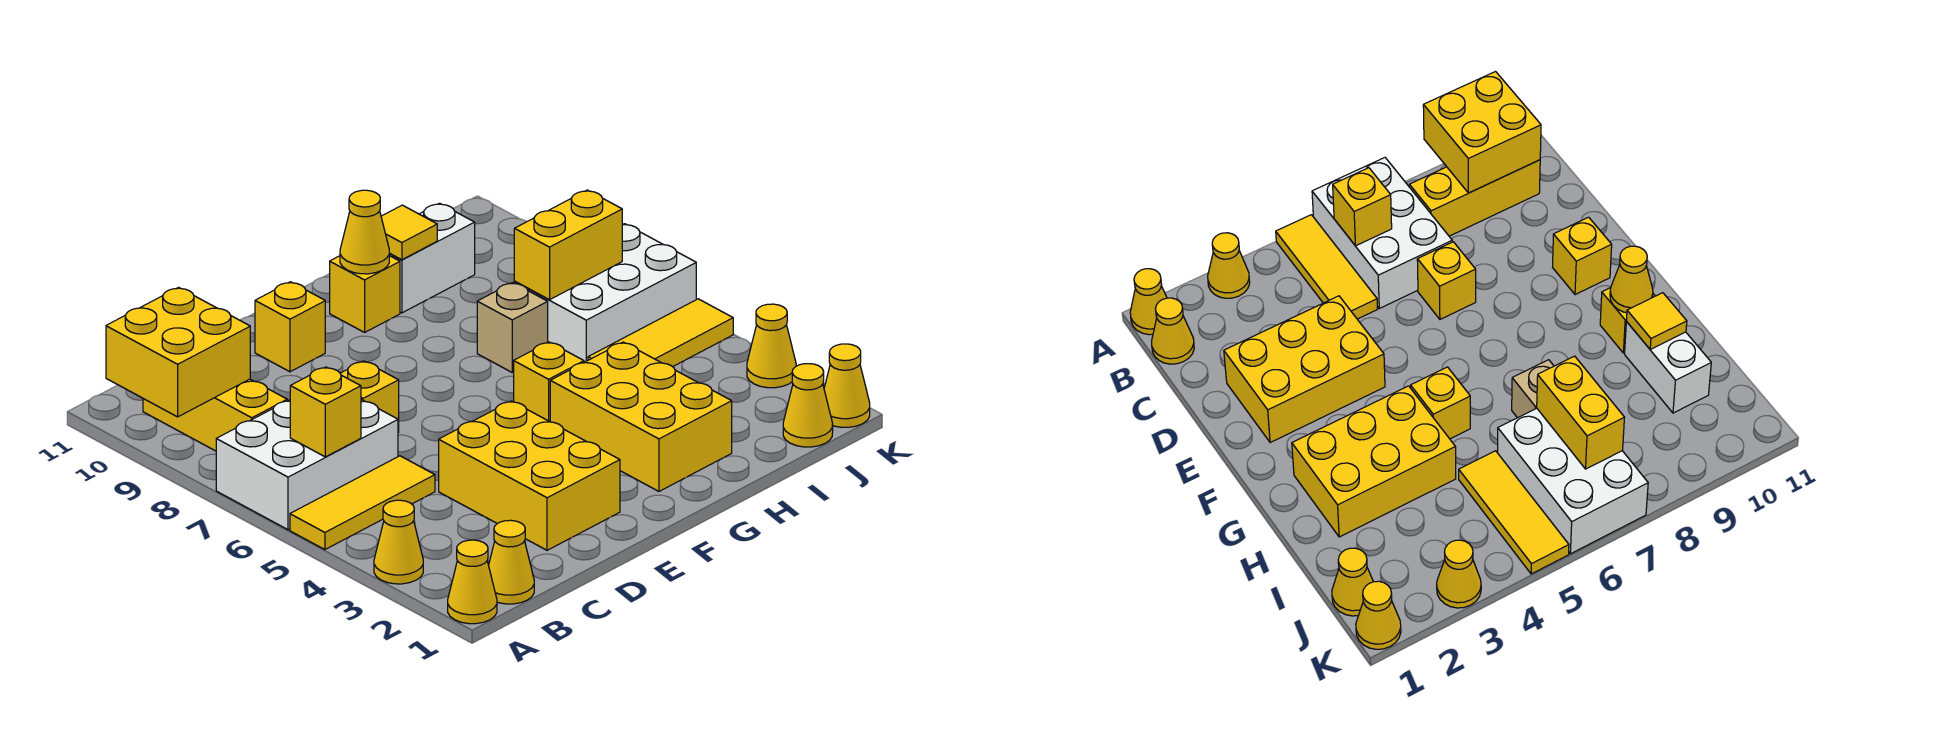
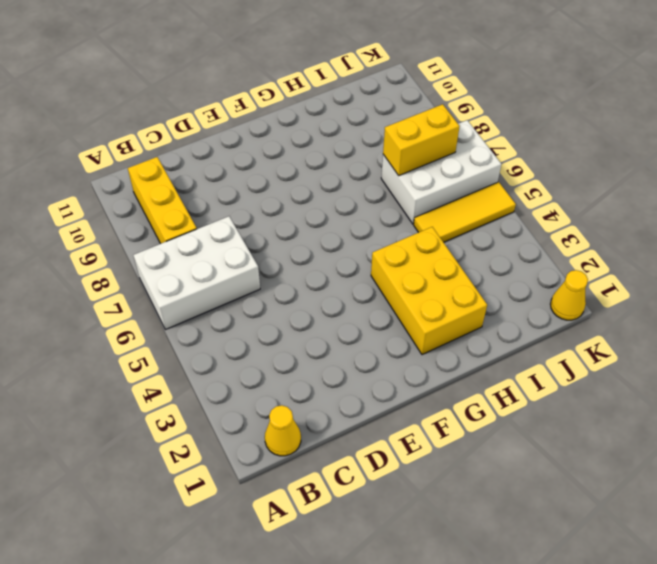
none -> yellow cone A1 level 1
none -> yellow cone A3 level 1
none -> yellow tile A5:C5 level 1

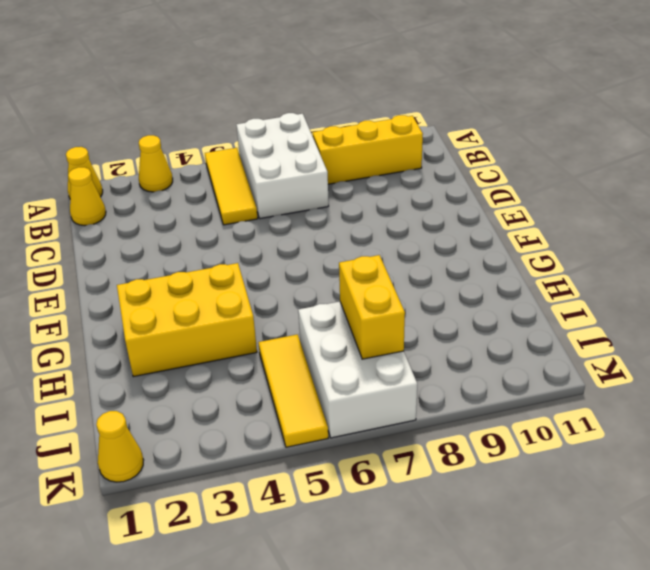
none -> yellow brick D2:E4 level 1
none -> yellow brick D7 level 1
none -> yellow brick E10 level 1

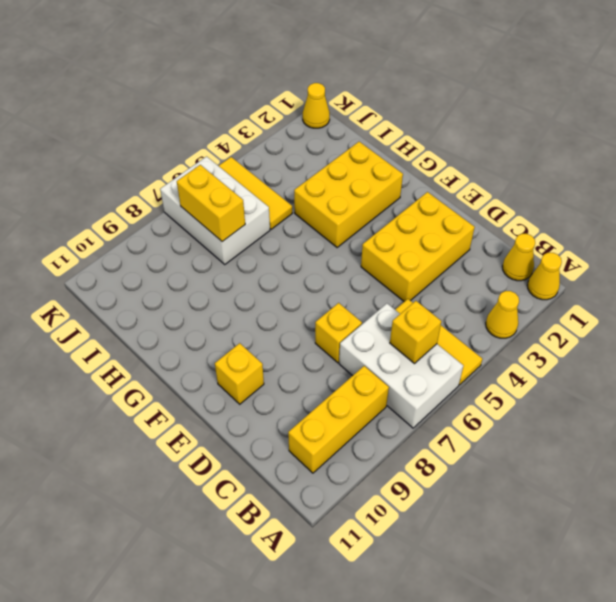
none -> yellow brick G5 level 1
none -> yellow brick G10 level 1
none -> tan brick H7 level 1

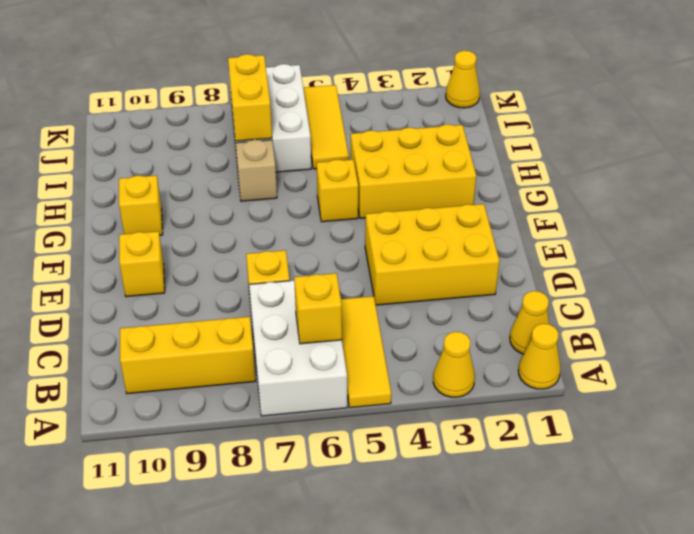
none -> white brick H10:I10 level 1
none -> yellow cone J1 level 1
none -> yellow cone K3 level 1

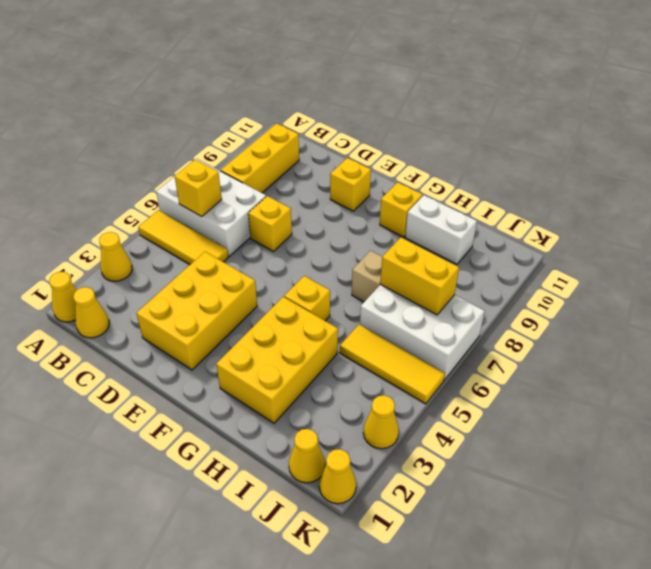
none -> yellow brick A9:B10 level 2
none -> yellow cone G10 level 2
none -> yellow tile H10 level 2

